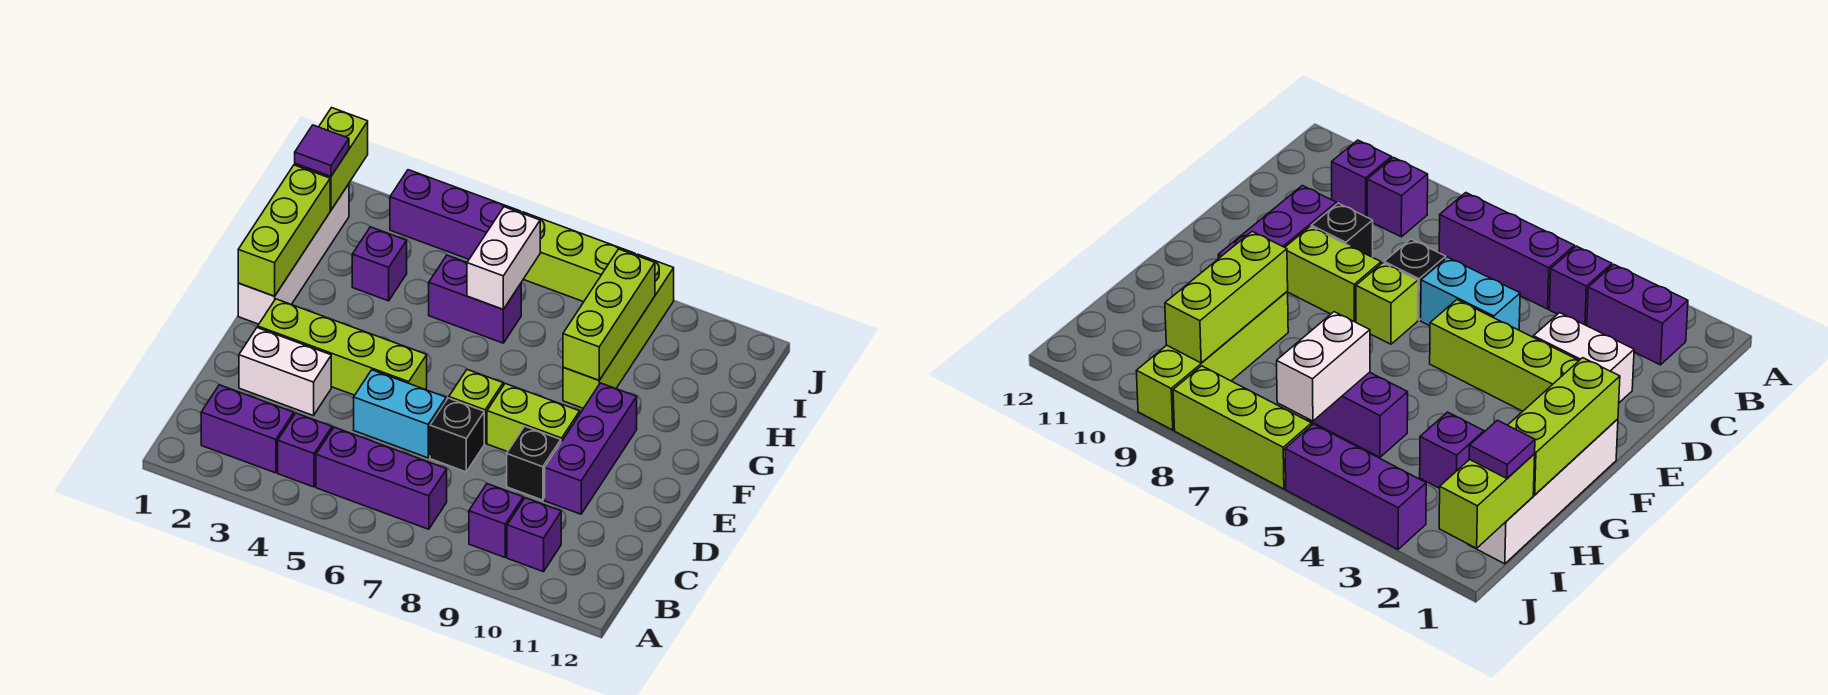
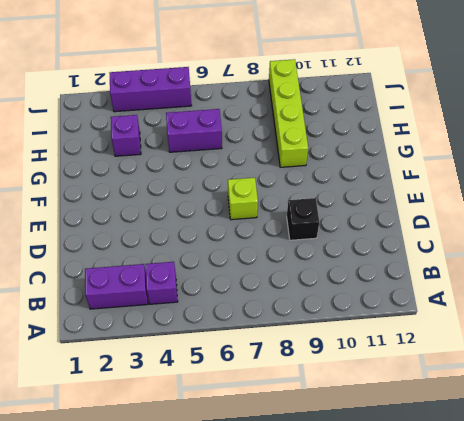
none -> purple brick B5:B7 level 1
none -> purple brick B9 level 1
none -> purple brick B10 level 1

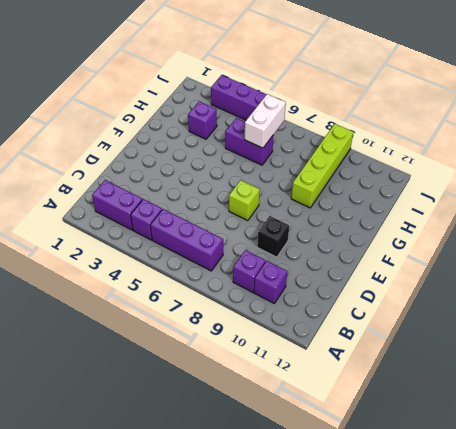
none -> white brick D2:D3 level 1
none -> cyan brick D5:D6 level 1
none -> black brick D7 level 1

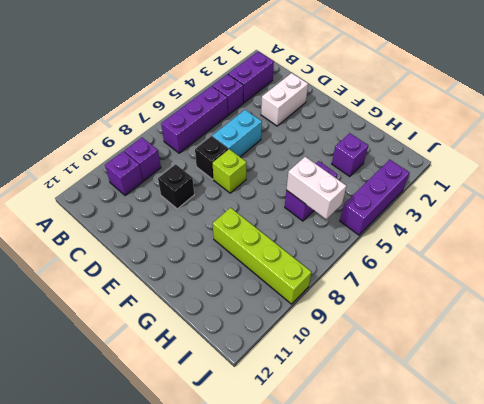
none -> purple brick D10:F10 level 1
none -> lime brick E2:E5 level 1
none -> lime brick E8:E9 level 1

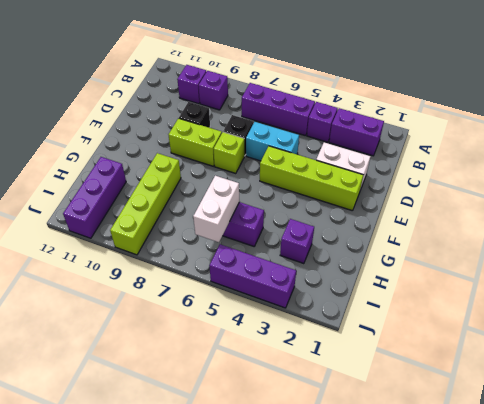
purple brick H11:J11 level 1 -> purple brick D10:F10 level 1
none -> white brick F1:I1 level 1
none -> lime brick J6:J8 level 1
none -> lime brick F1:H1 level 2

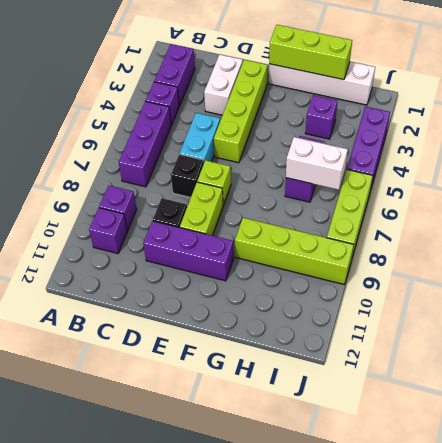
none -> lime brick G9:I9 level 2
none -> lime brick I1:J1 level 2
none -> purple tile I1 level 3

